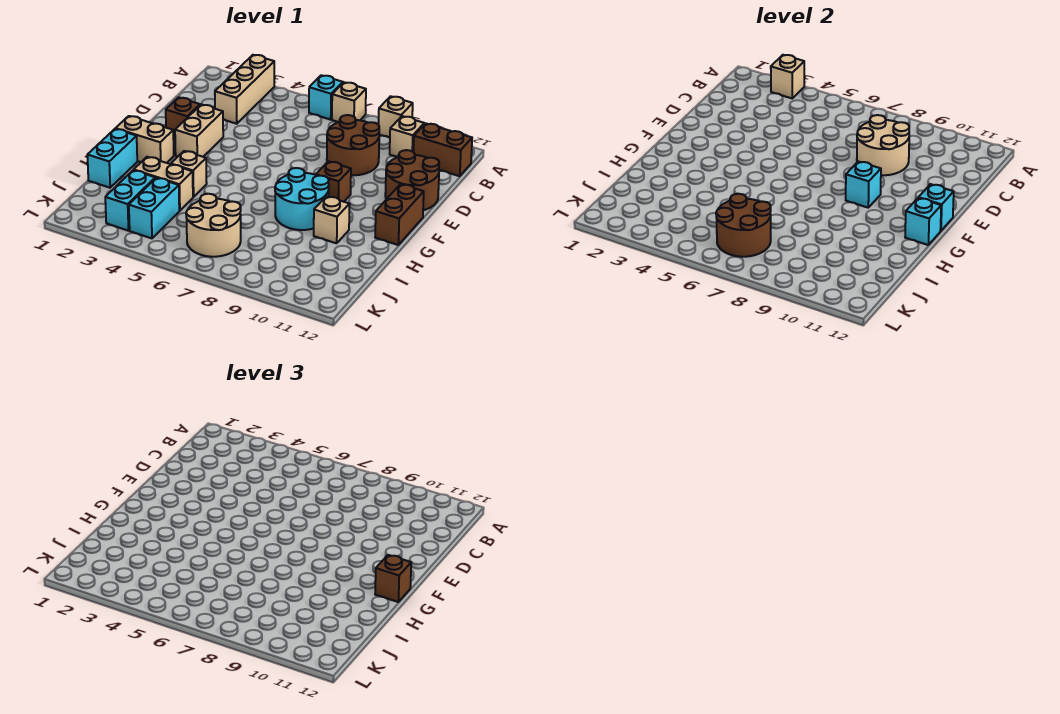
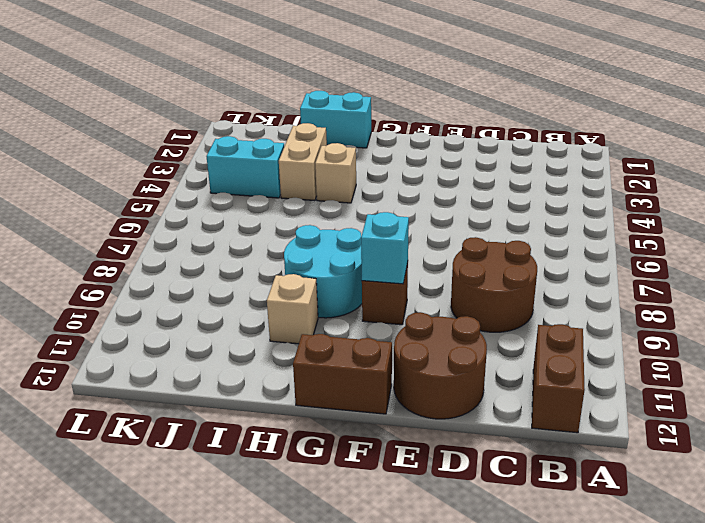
none -> tan brick A3:C3 level 1
none -> cyan brick A6 level 1
none -> tan brick A7 level 1

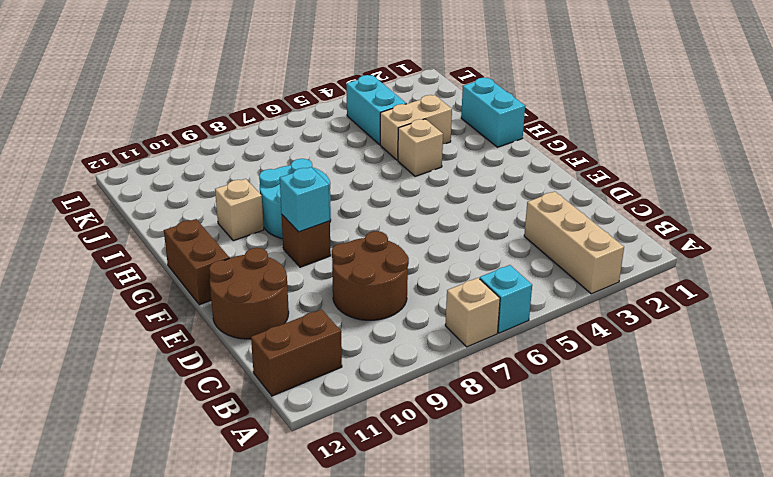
none -> tan brick A9 level 1
none -> tan brick B10 level 1
none -> brown brick E2 level 1

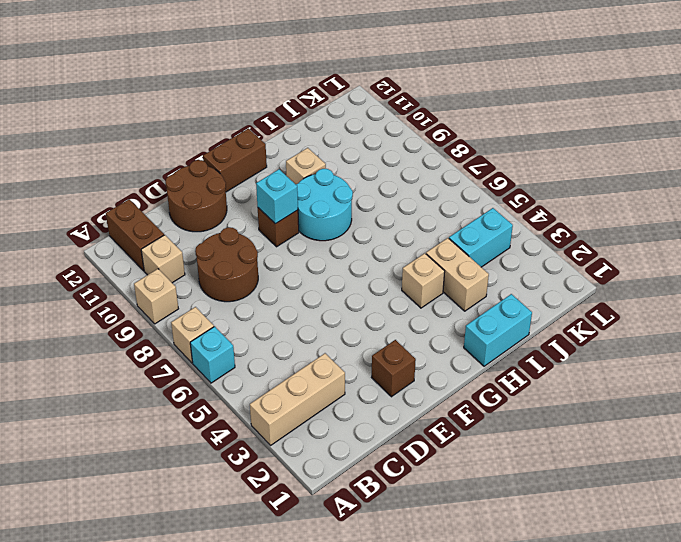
none -> tan brick E3:F3 level 1
none -> tan brick G1:G2 level 1
none -> cyan brick J3:K3 level 1

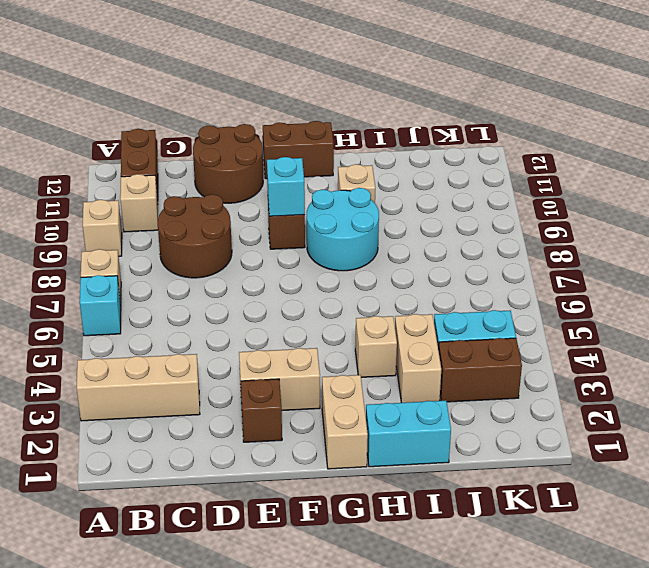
brown brick J3:K3 level 1 -> cyan brick J3:K3 level 1
none -> tan round brick J6:K7 level 1
none -> tan brick A3 level 2
none -> tan round brick C8:D9 level 2

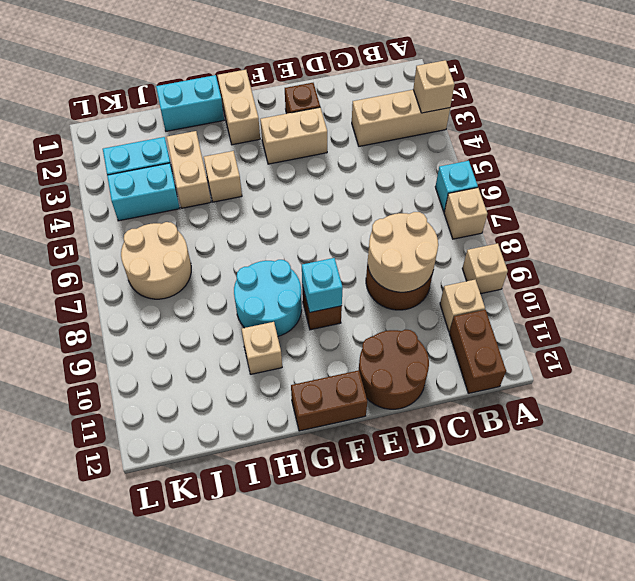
none -> cyan brick F12 level 2
none -> cyan brick G12 level 2
none -> brown round brick J6:K7 level 2

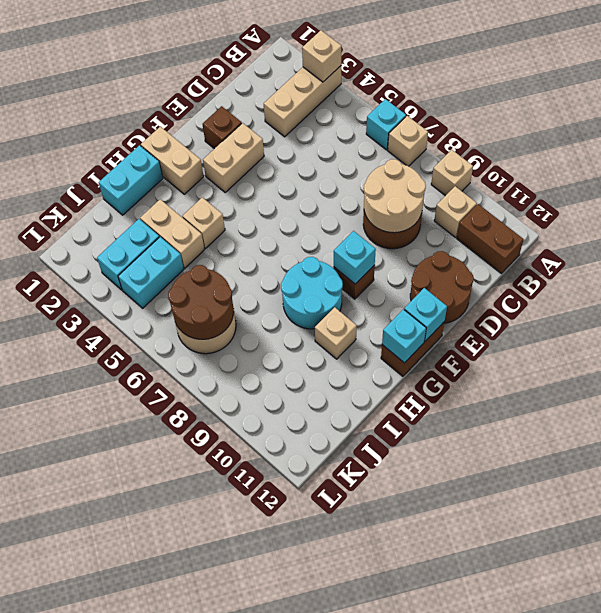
none -> brown brick G12 level 3

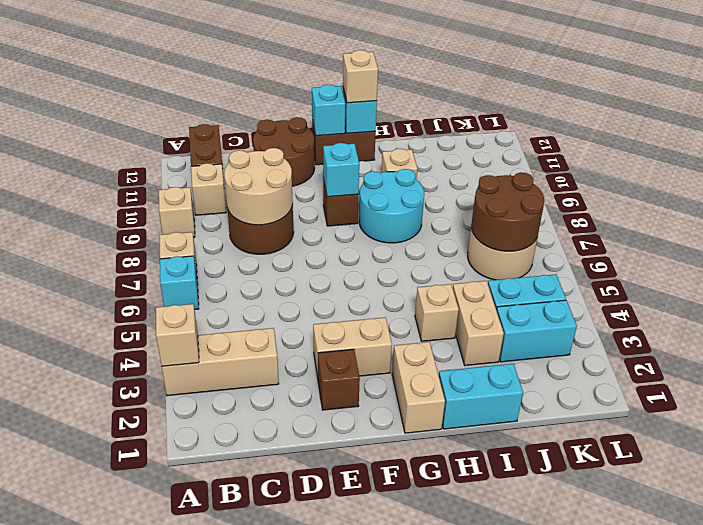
tan brick G12 level 3 -> brown brick G12 level 3

